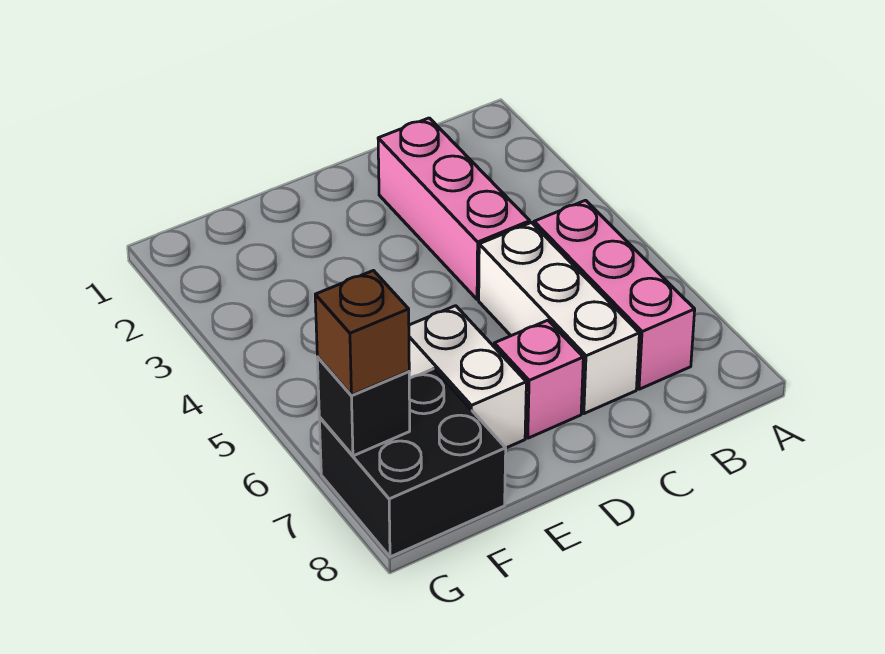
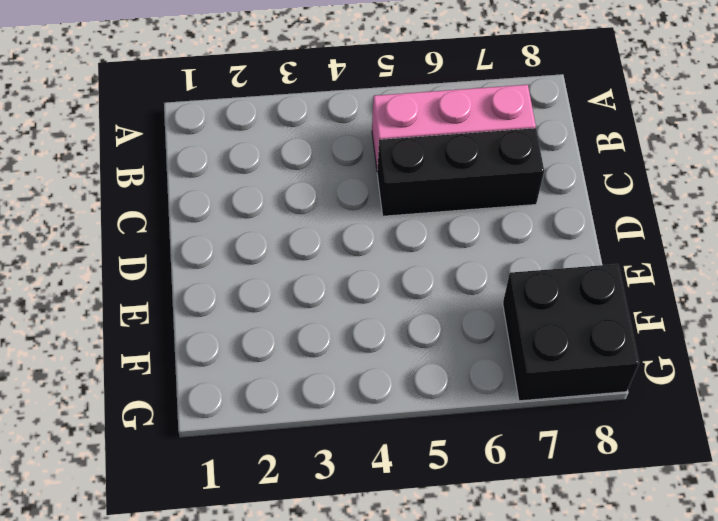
black brick C5:C7 level 1 -> white brick C5:C7 level 1
none -> pink brick C2:C4 level 1
none -> pink brick D7 level 1

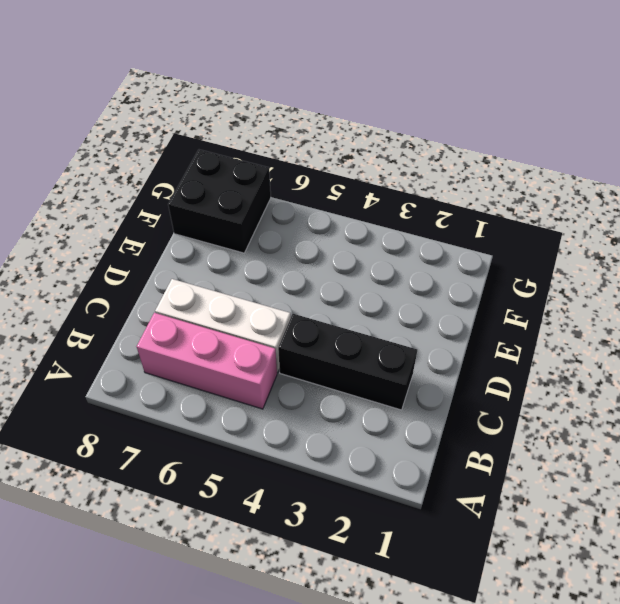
black brick C2:C4 level 1 -> pink brick C2:C4 level 1
none -> pink brick D7 level 1
none -> white brick E6:E7 level 1

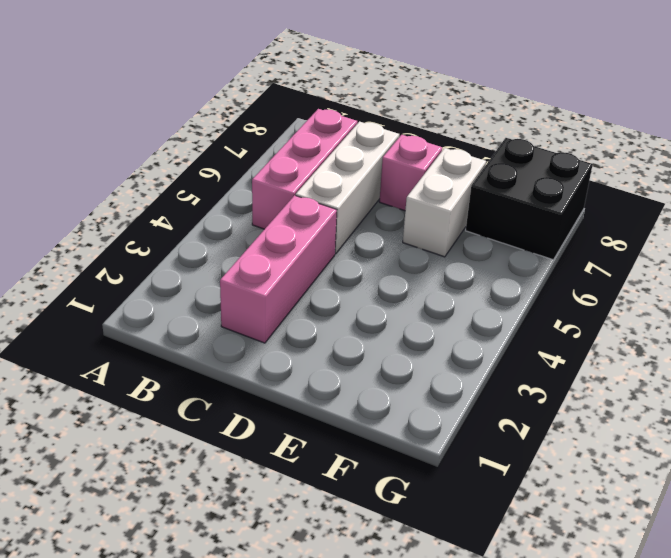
none -> black brick G7 level 2
none -> brown brick G7 level 3

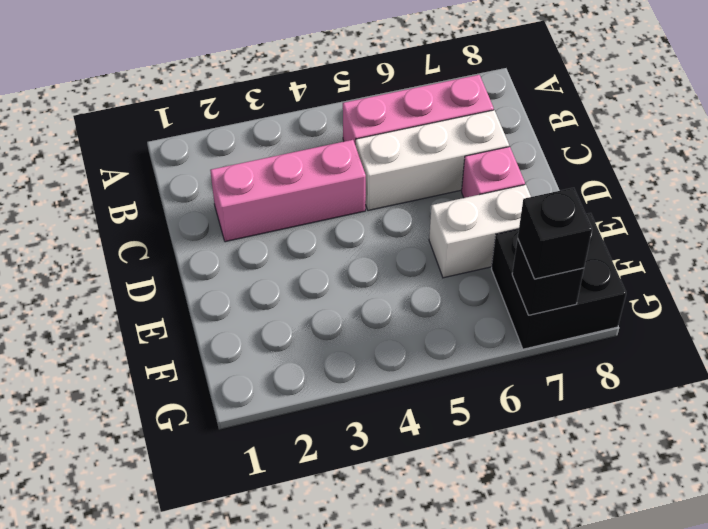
black brick G7 level 3 -> brown brick G7 level 3

